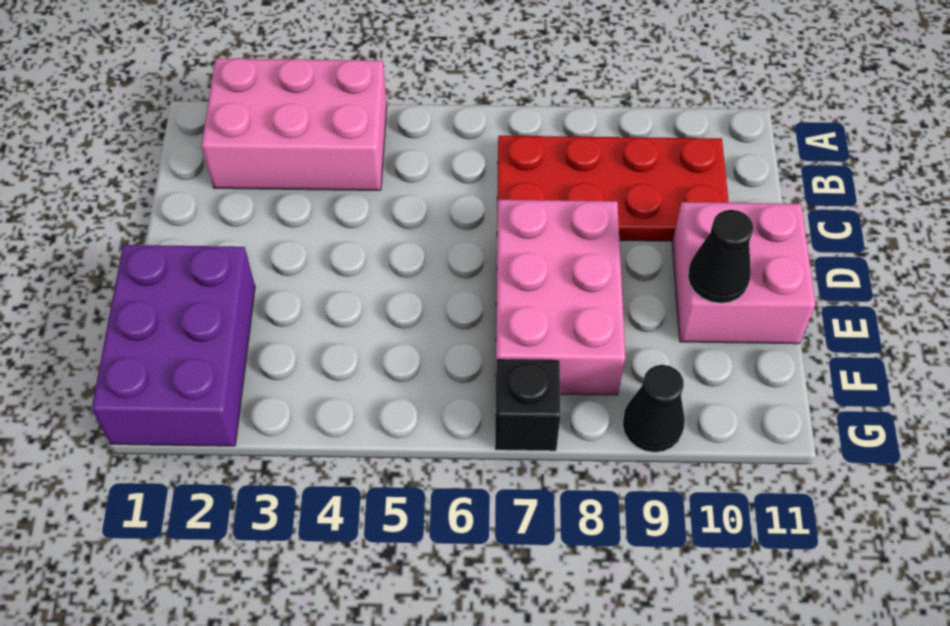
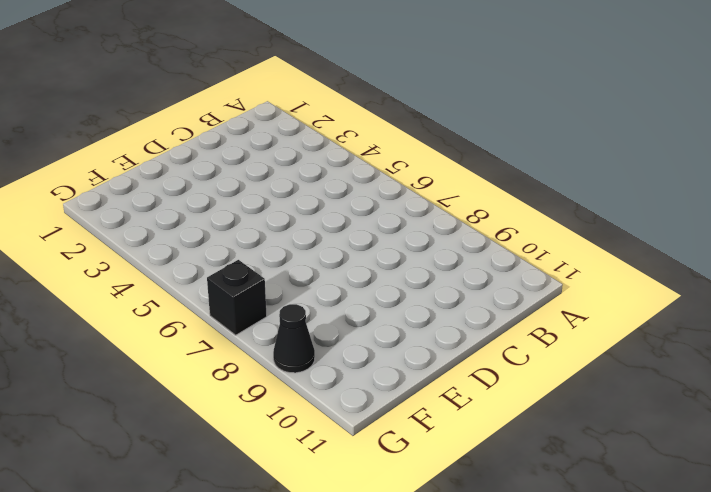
none -> pink brick A2:B4 level 1
none -> red plate B7:C10 level 1

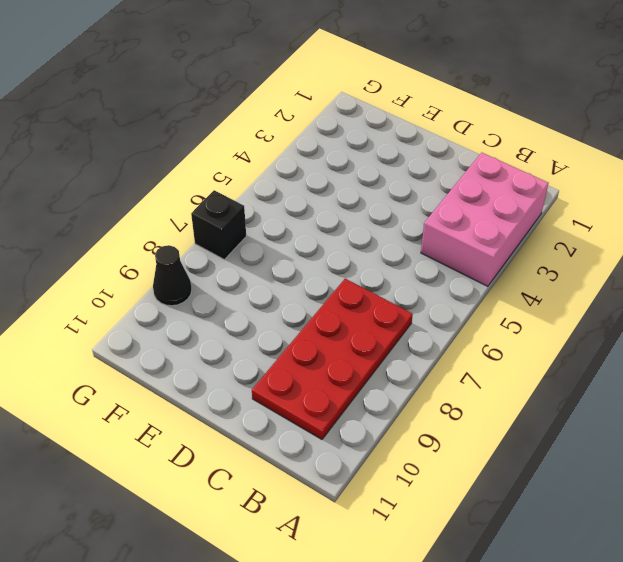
none -> pink brick D7:F8 level 1
none -> pink brick D10:E11 level 1

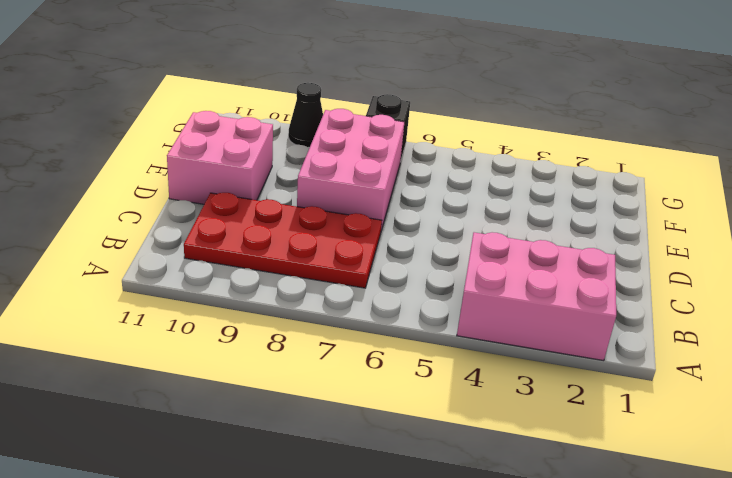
none -> purple brick E1:G2 level 1
none -> black cone E10 level 2

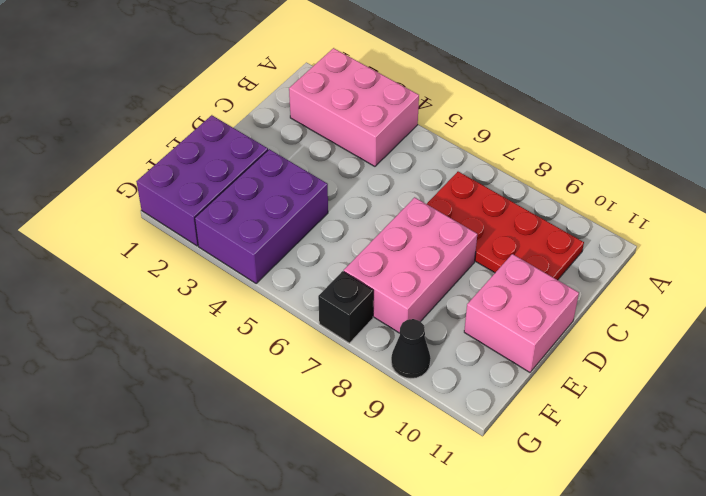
purple brick E3:G4 level 1 -> none
none -> black cone E10 level 2

